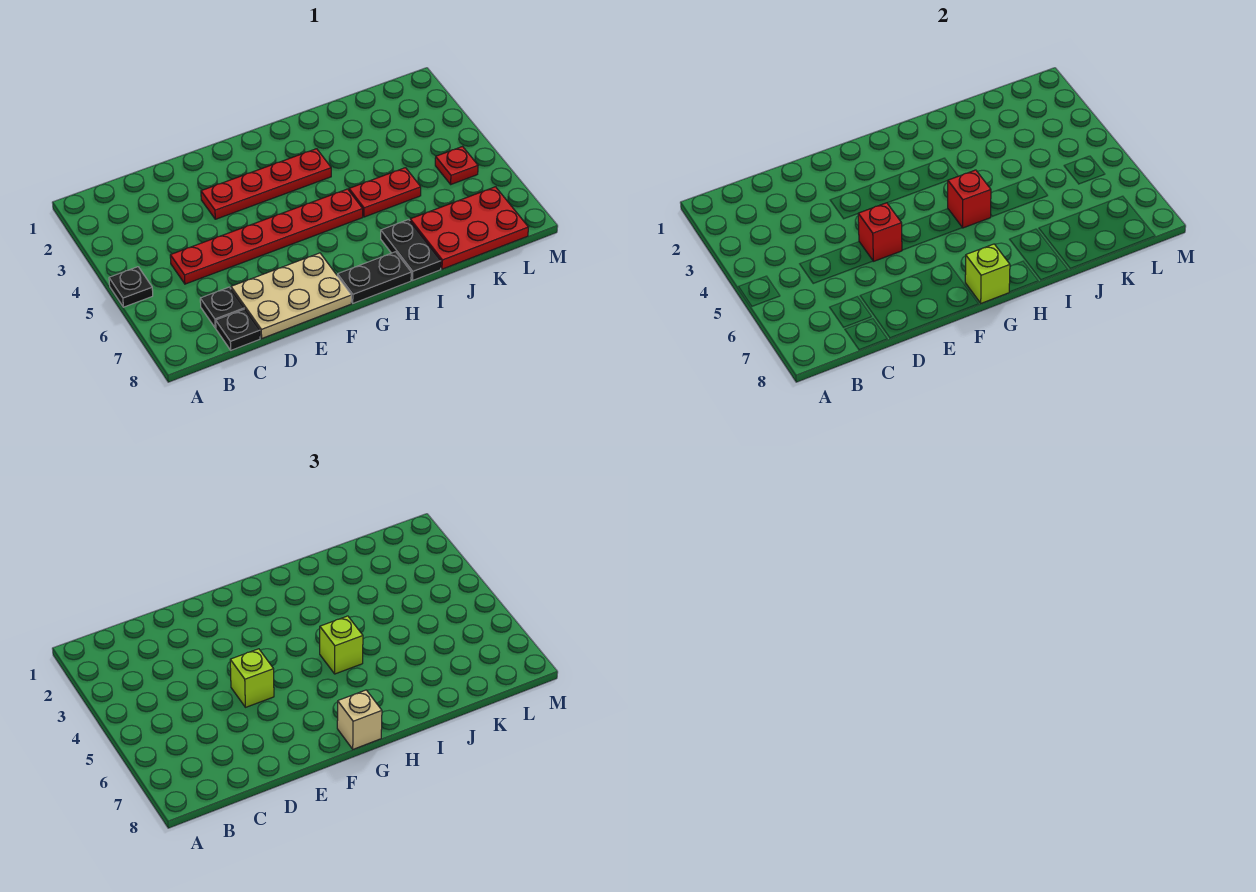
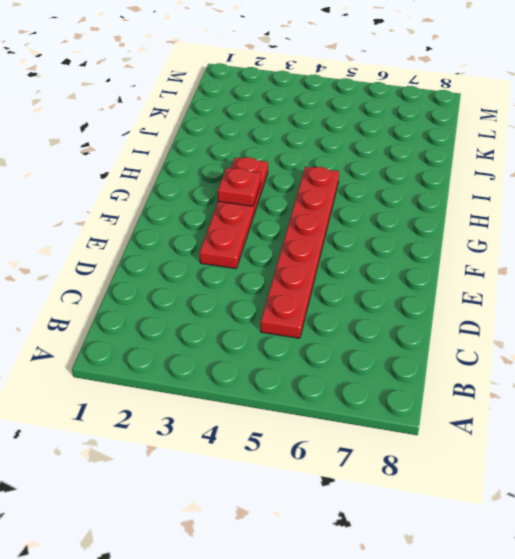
red plate G3 level 2 -> red plate L5 level 1
none -> black plate A5 level 1
none -> black plate C7 level 1
none -> black plate C8 level 1

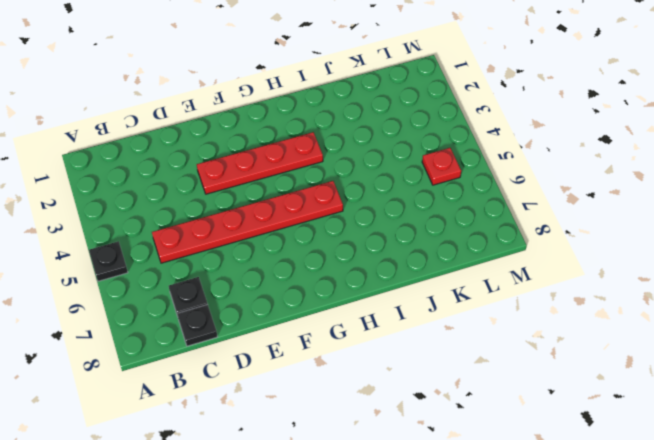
none -> tan plate D7:F8 level 1
none -> black plate G8:H8 level 1
none -> red plate I5:J5 level 1

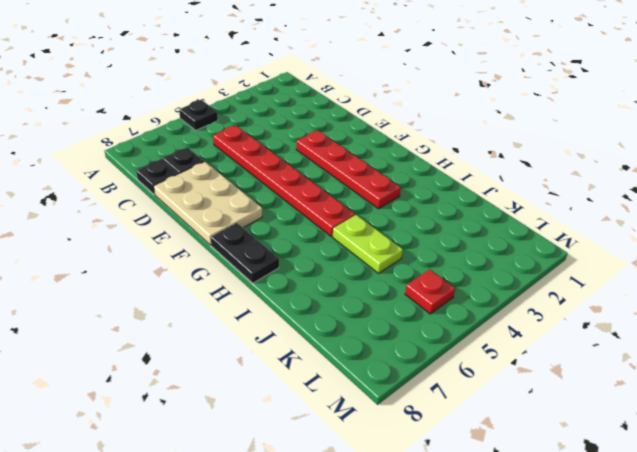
lime plate I5:J5 level 1 -> red plate I5:J5 level 1
none -> black plate I7:I8 level 1
none -> red plate J7:L8 level 1
none -> red brick E5 level 2

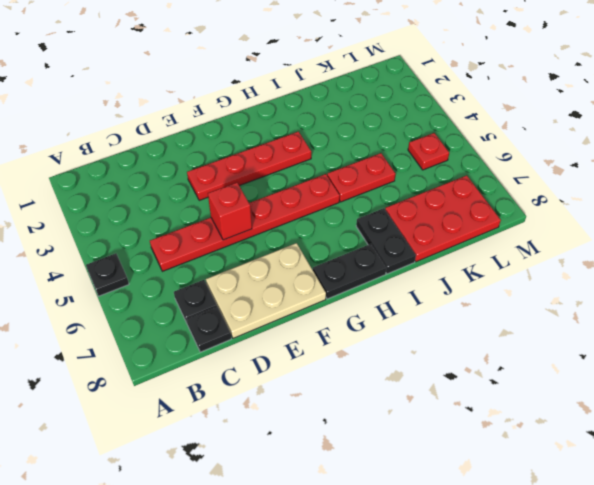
none -> lime brick G8 level 2
none -> red brick H5 level 2
none -> lime brick E5 level 3

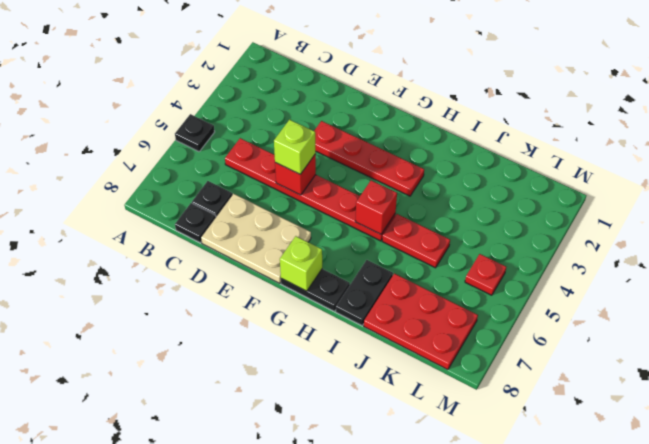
none -> tan brick G8 level 3
none -> lime brick H5 level 3

